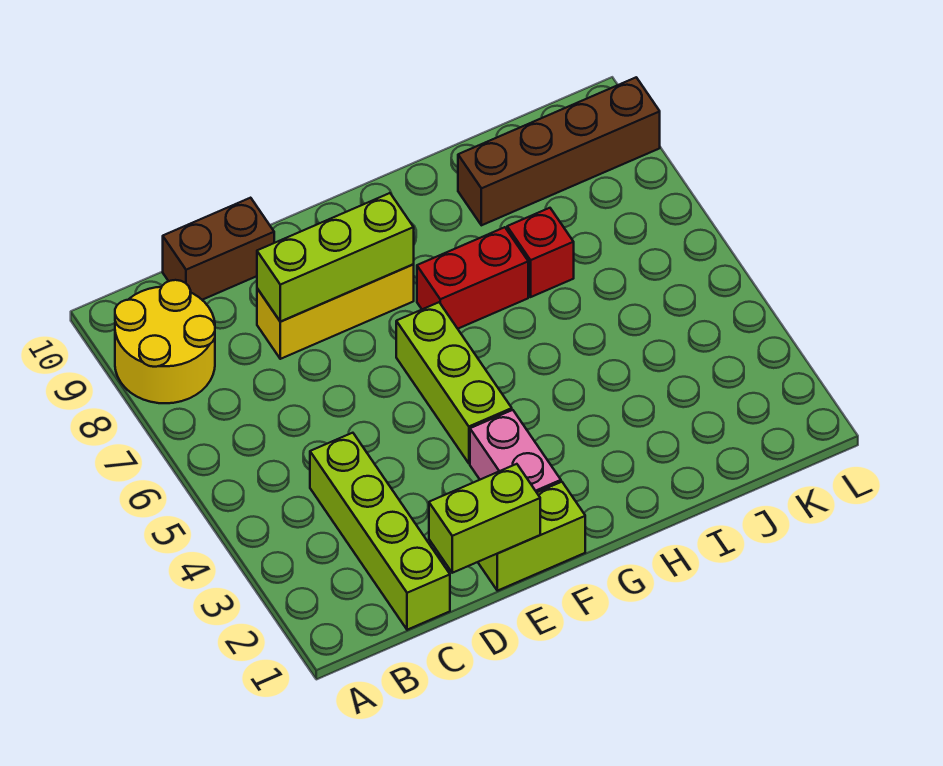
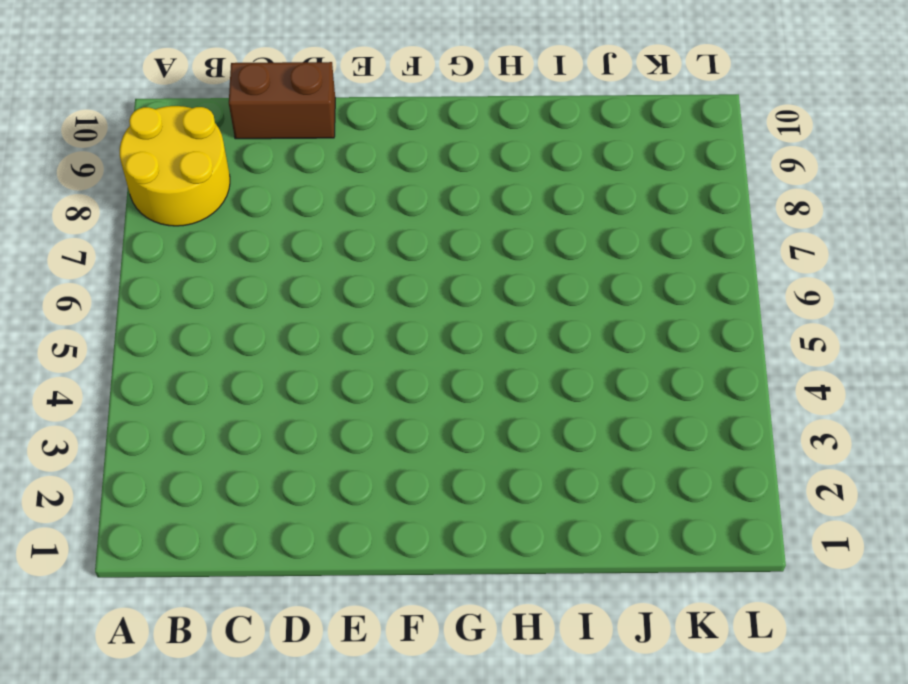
none -> lime brick C1:C4 level 1
none -> yellow brick D8:F8 level 1
none -> lime brick E1:F1 level 1

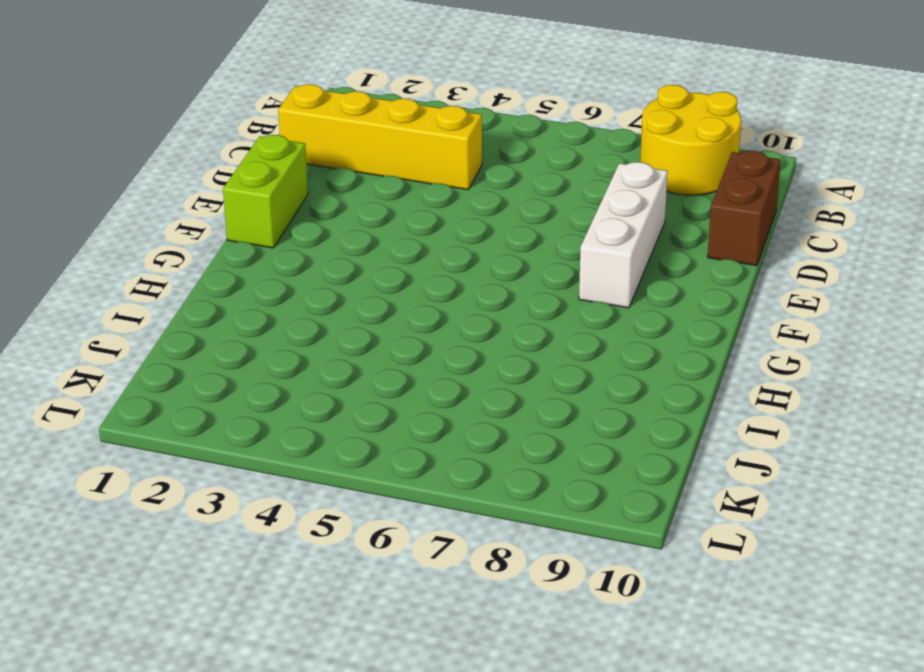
yellow brick C1:C4 level 1 -> lime brick C1:C4 level 1
white brick D8:F8 level 1 -> yellow brick D8:F8 level 1
none -> pink brick F2:F3 level 1
none -> lime brick F4:F6 level 1
none -> red brick G7:H7 level 1

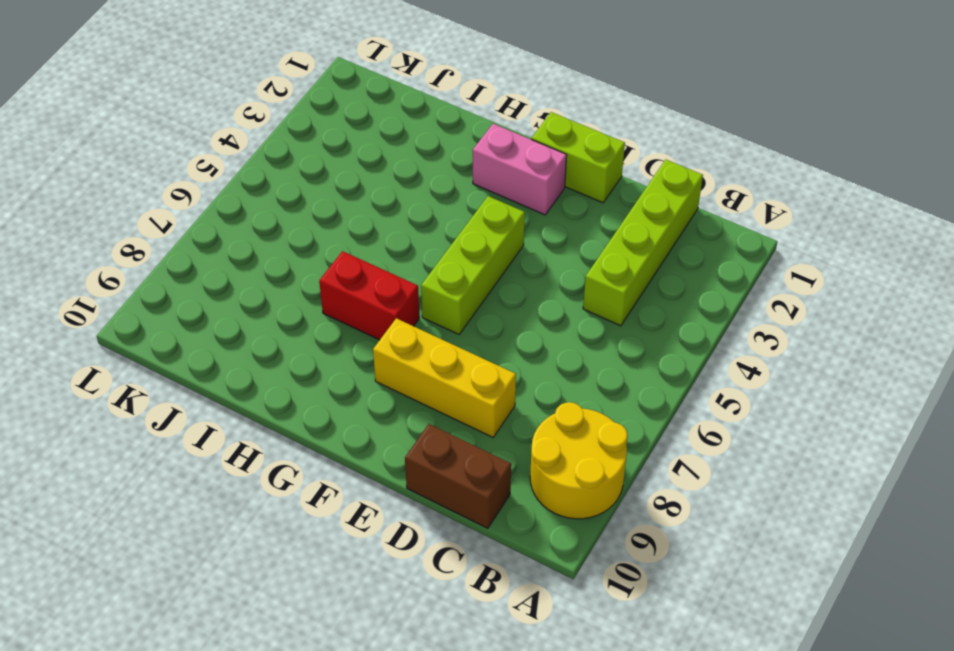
pink brick F2:G2 level 1 -> pink brick F2:F3 level 1
none -> red brick I7 level 1
none -> brown brick I9:L9 level 1
none -> lime brick D1:E1 level 2

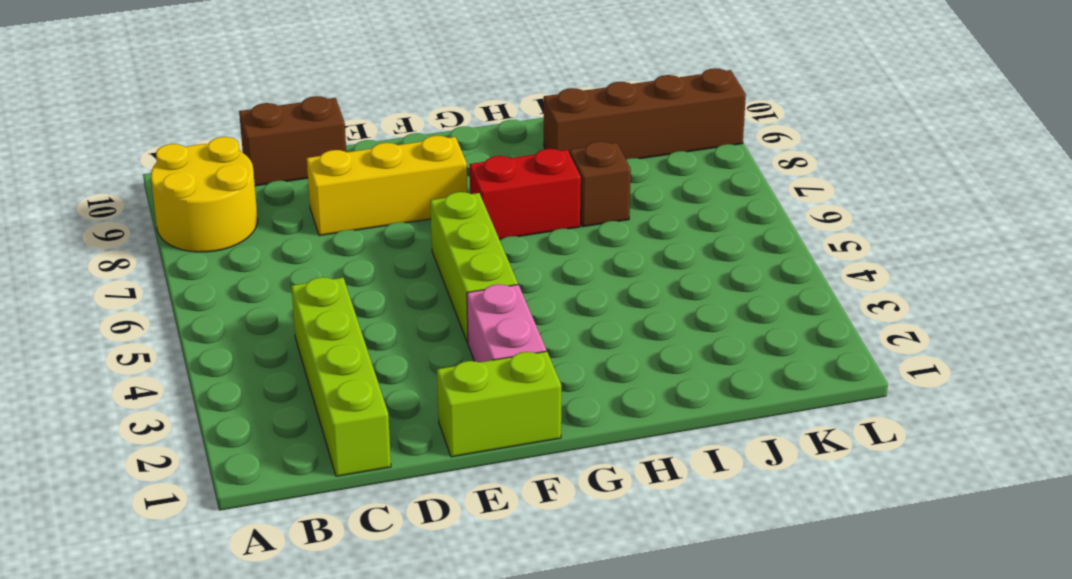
brown brick I7 level 1 -> red brick I7 level 1
none -> lime brick D1:E1 level 2
none -> lime brick D8:F8 level 2

